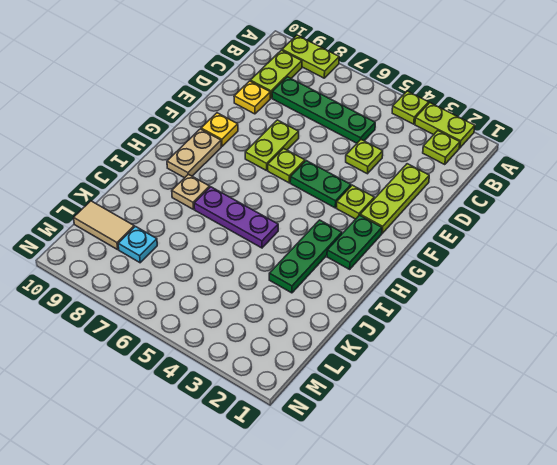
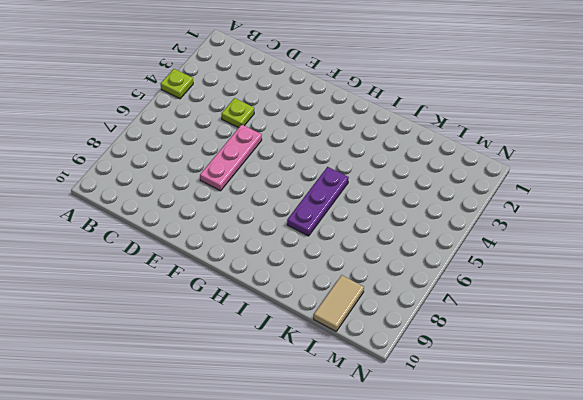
pink plate E5:E7 level 1 -> lime plate E7:F7 level 1
none -> lime plate A2:A3 level 1
none -> lime plate A8:A9 level 1
none -> lime plate B2 level 1

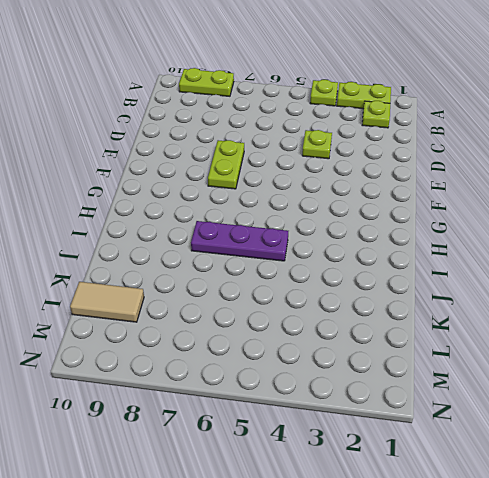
none -> lime plate B9:C9 level 1
none -> green plate C5:C8 level 1
none -> lime plate D2:F2 level 1

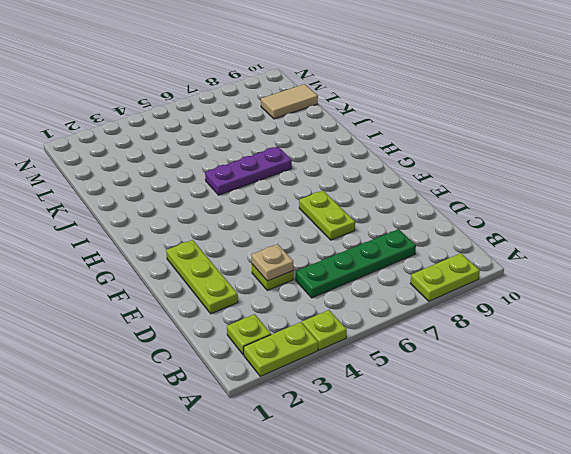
tan plate D4 level 2 -> tan plate I8 level 1
none -> lime plate B9:C9 level 1
none -> yellow plate D9 level 1
none -> lime plate F3 level 1

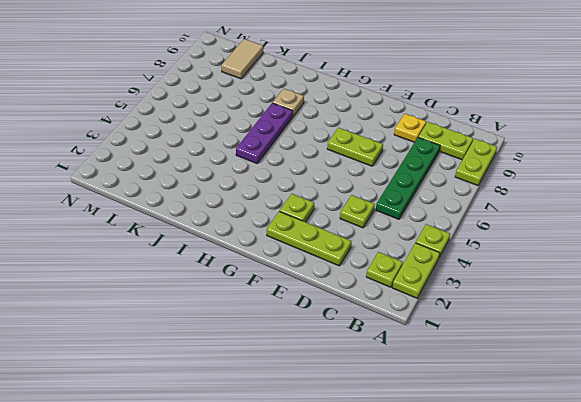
none -> green plate F4:F5 level 1
none -> lime plate F6 level 1
none -> yellow plate F9 level 1

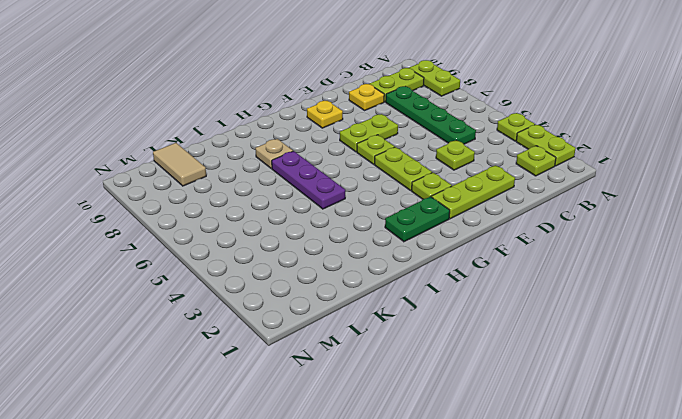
lime plate F4:F5 level 1 -> green plate F4:F5 level 1
none -> tan plate G9:H9 level 1
none -> green plate H3:J3 level 1
none -> cyan plate L8 level 1

